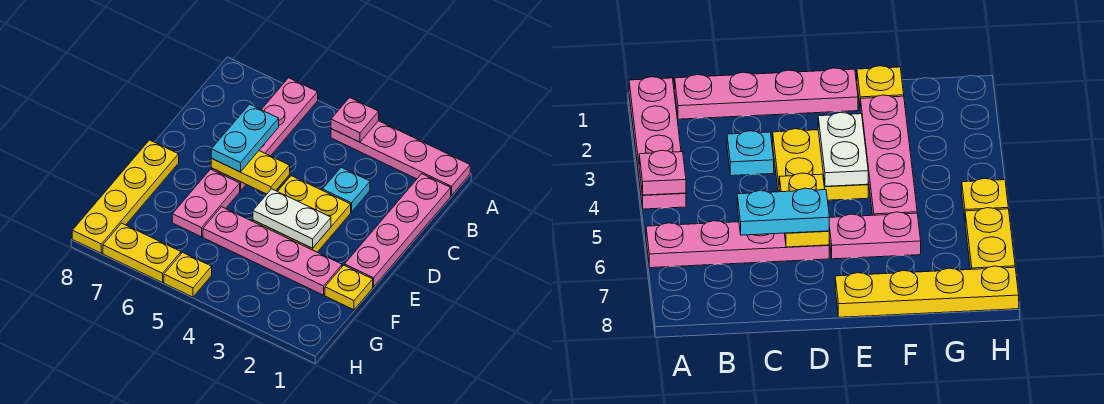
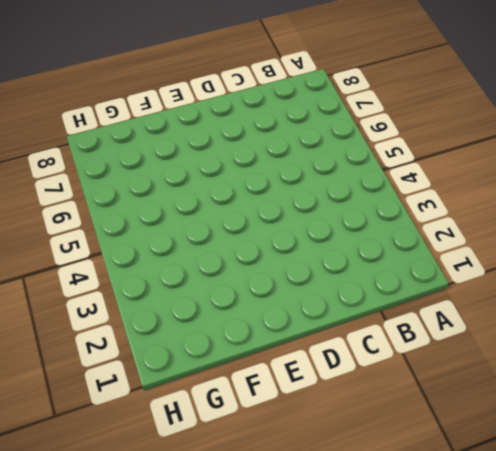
none -> pink plate A1:A4 level 1
none -> pink plate A6:D6 level 1
none -> pink plate B1:E1 level 1

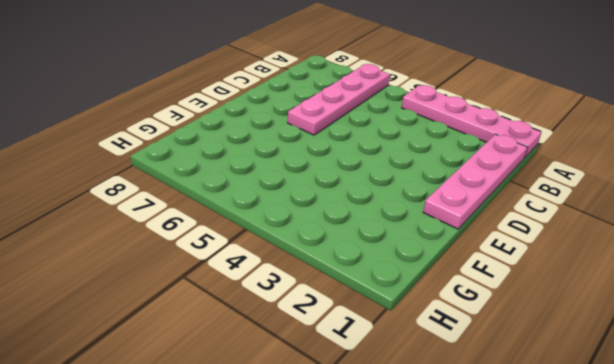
none -> cyan plate C3 level 1
none -> yellow plate D3:E4 level 1
none -> pink plate E6:F6 level 1

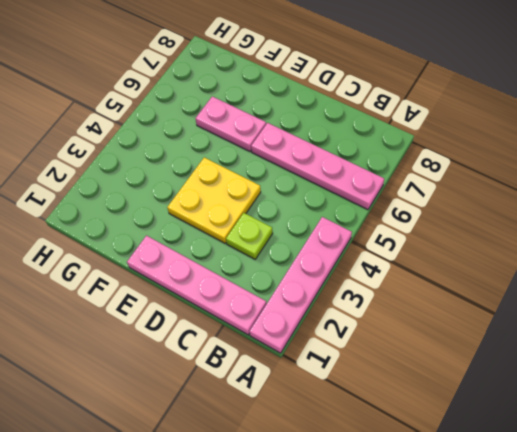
lime plate C3 level 1 -> cyan plate C3 level 1
none -> yellow plate E8:H8 level 1
none -> yellow plate F1 level 1
none -> pink plate F2:F5 level 1

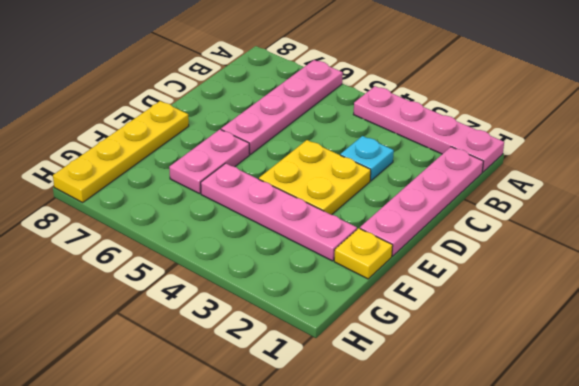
none -> yellow plate H5 level 1
none -> yellow plate H6:H7 level 1
none -> pink plate A4 level 2

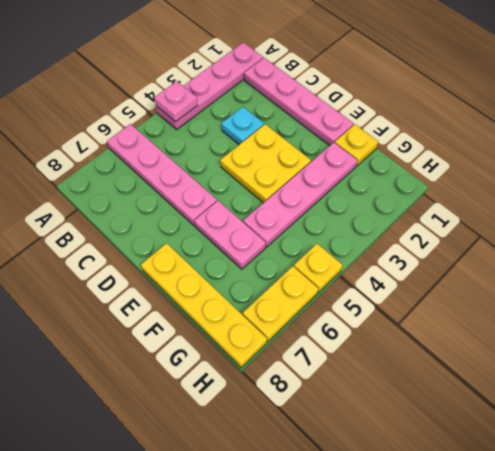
none -> yellow plate D5:D6 level 2
none -> white plate E3:E4 level 2
none -> cyan plate C6:D6 level 3

